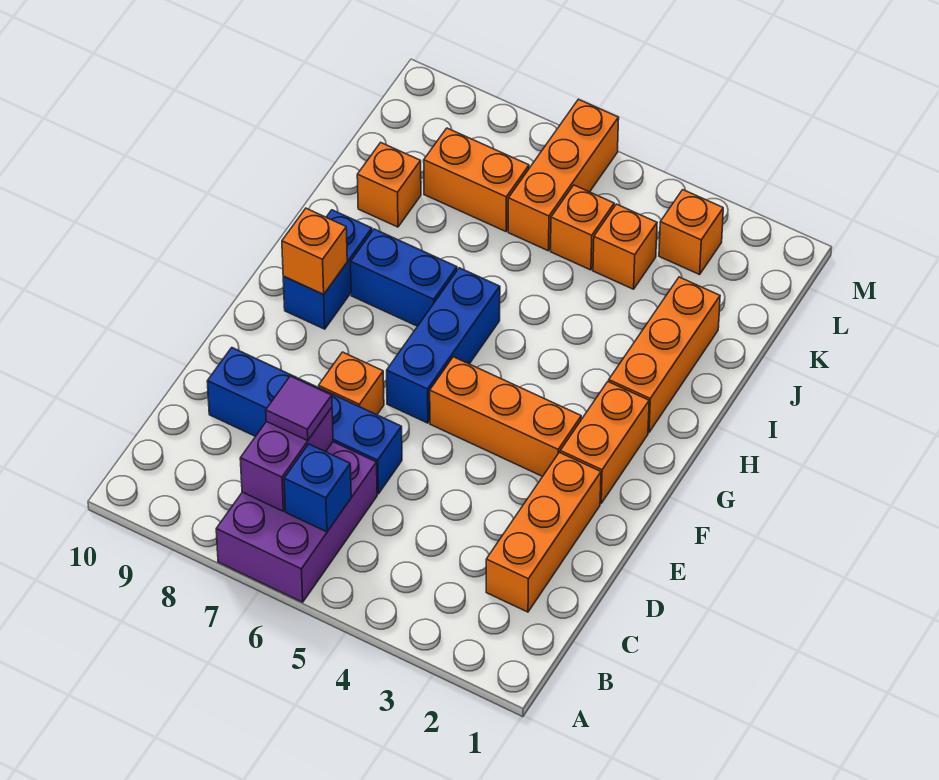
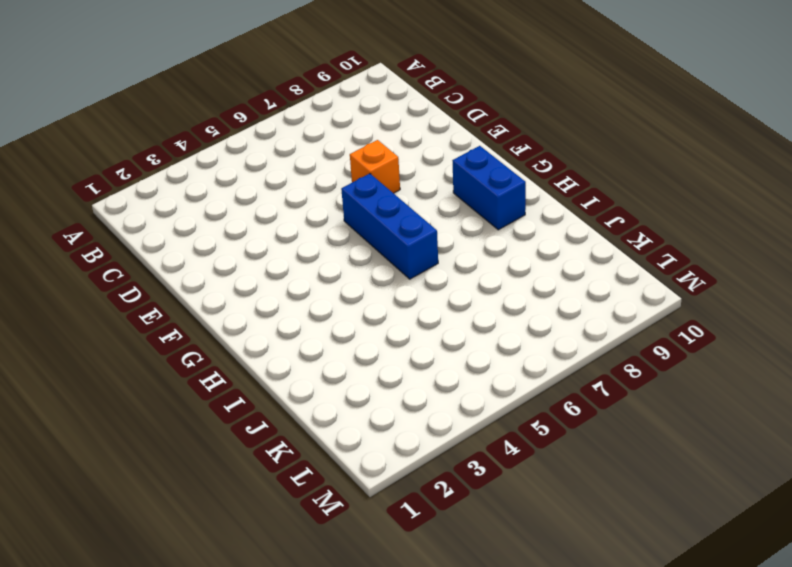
none -> purple brick A6:C7 level 1
none -> orange brick C2:E2 level 1
none -> blue brick D6:D9 level 1

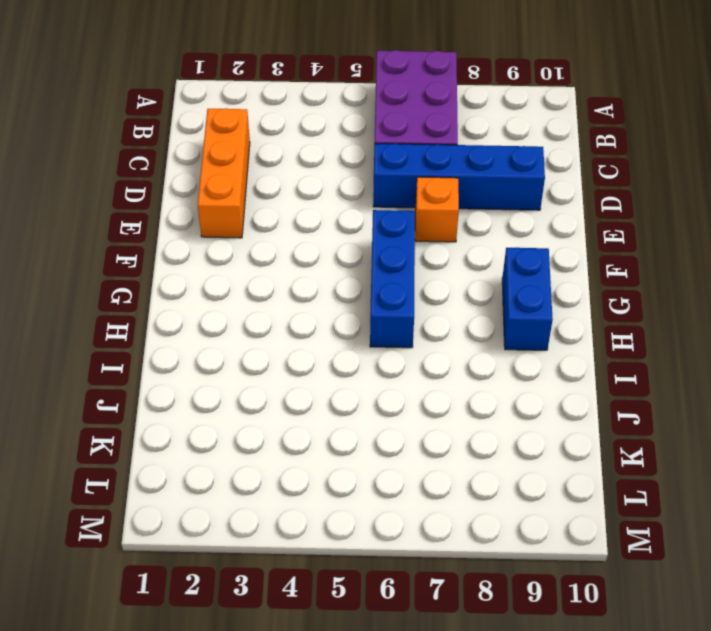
none -> orange brick F2:G2 level 1
none -> orange brick F3:F5 level 1
none -> orange brick H2:J2 level 1

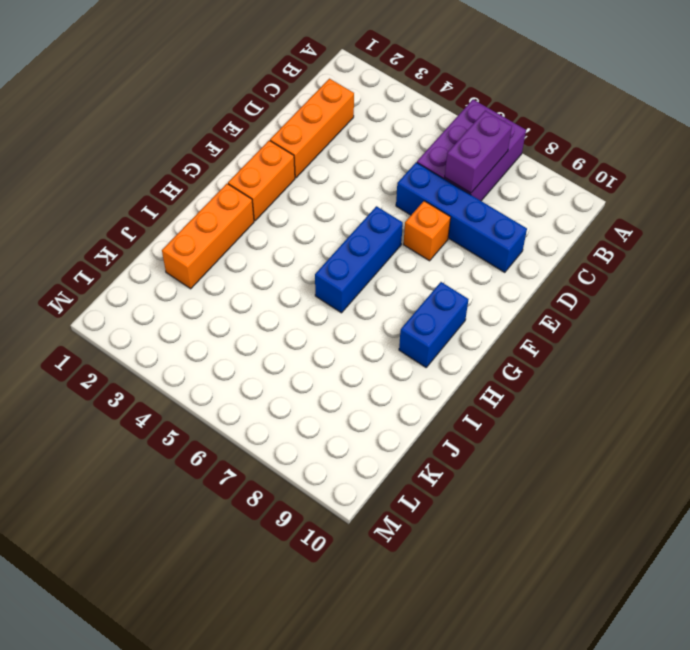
none -> orange brick F3:F5 level 1
none -> blue brick H7:H8 level 1
none -> orange brick J9 level 1

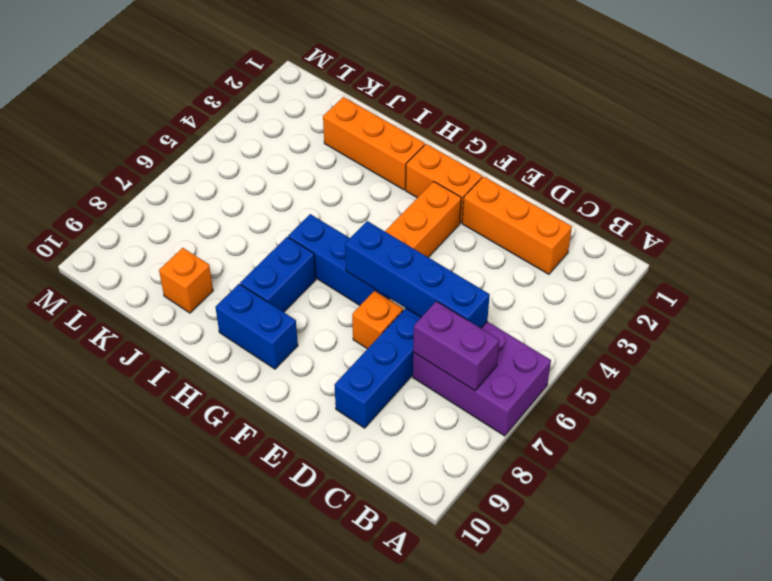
blue brick C6:F6 level 2 -> none
none -> orange brick K4 level 1
none -> orange brick K5 level 1
none -> orange brick K6:M6 level 1

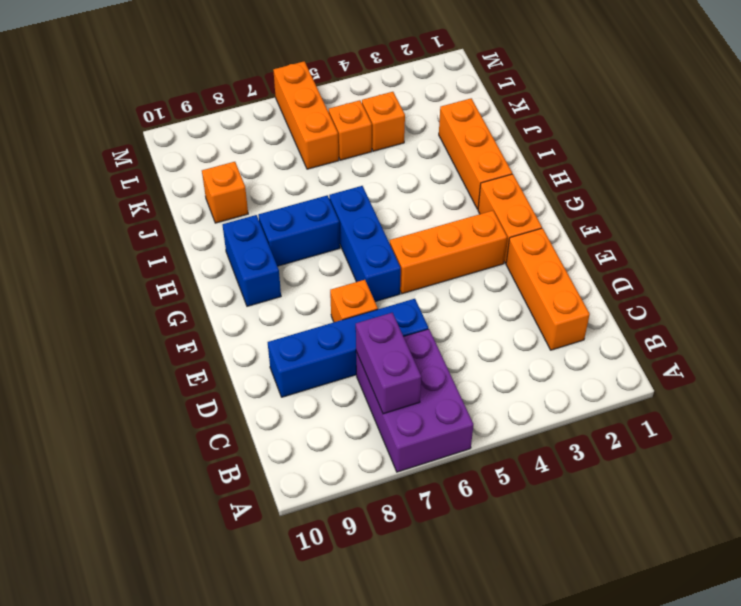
none -> orange brick K7:K8 level 1
none -> orange brick L3 level 1
none -> blue brick B6 level 2

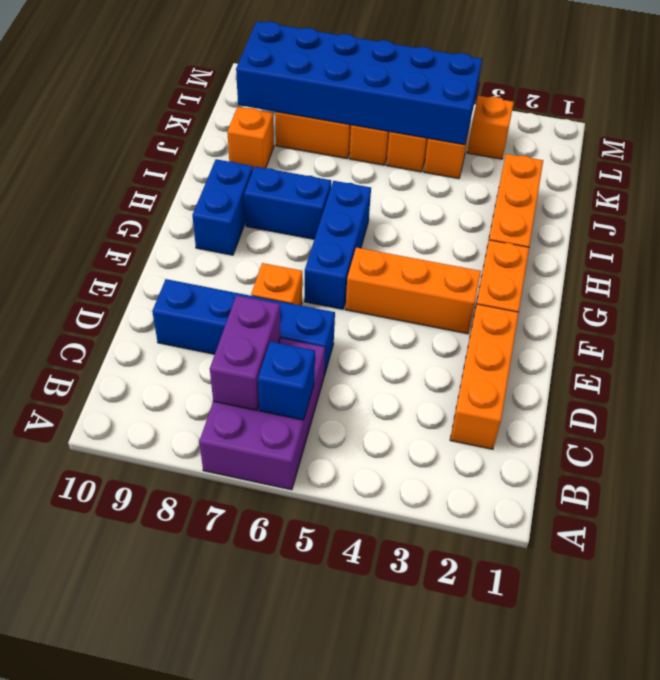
blue brick K4:L9 level 2 -> none
none -> orange brick G9 level 2
none -> purple tile C7 level 3

